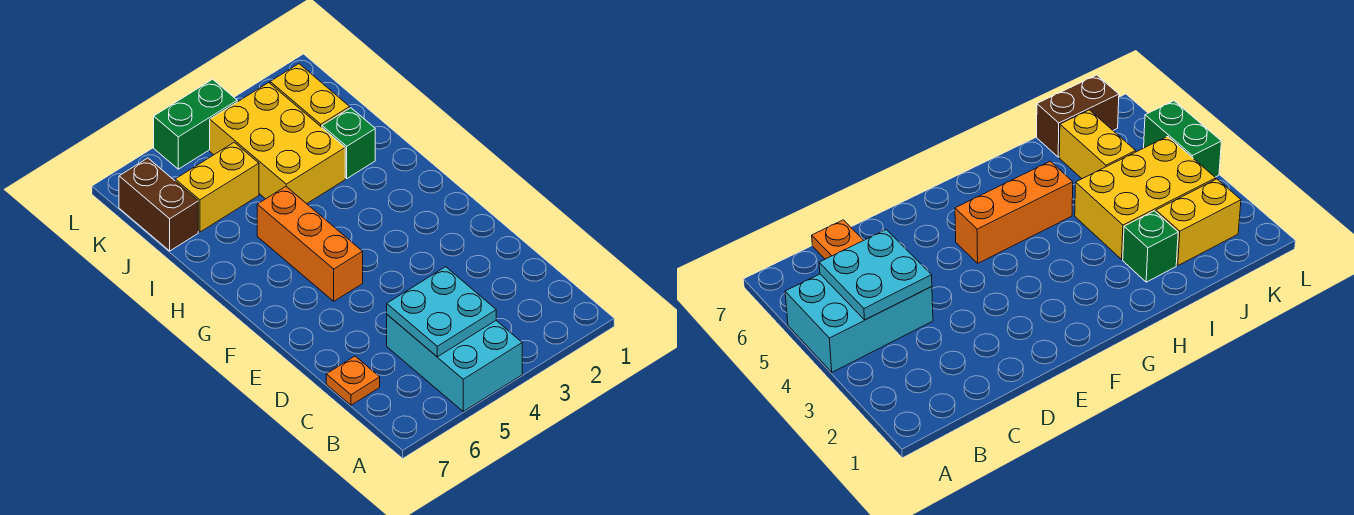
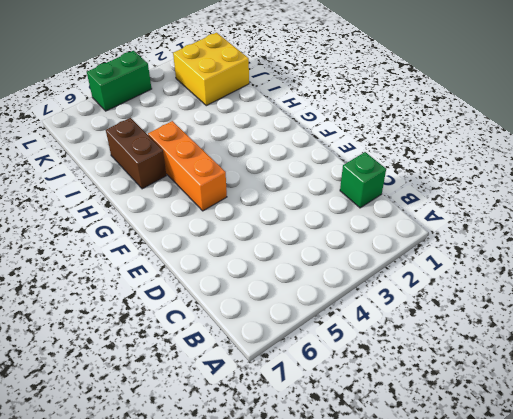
green brick C1 level 1 -> green brick I2 level 1
brown brick H6:I6 level 1 -> brown brick J7:K7 level 1
yellow brick J1:K2 level 1 -> yellow brick J2:K2 level 1
none -> cyan brick A4:C5 level 1
none -> orange plate C7 level 1

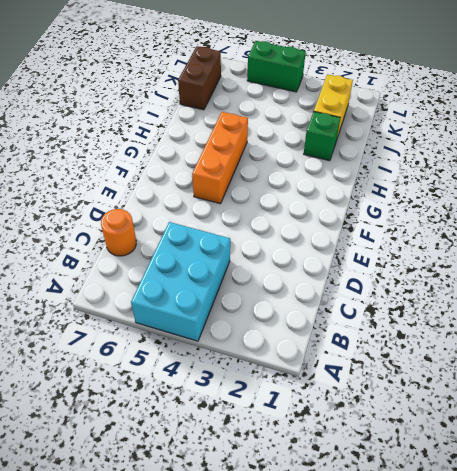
orange round brick C7 level 1 -> orange plate C7 level 1
none -> yellow brick I3:K4 level 1
none -> yellow brick J5:J6 level 1

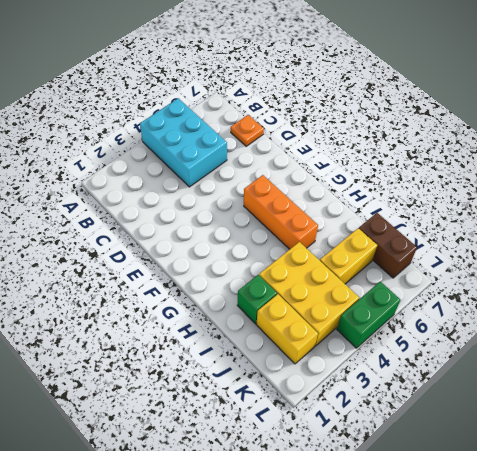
none -> cyan plate B4:C5 level 2

